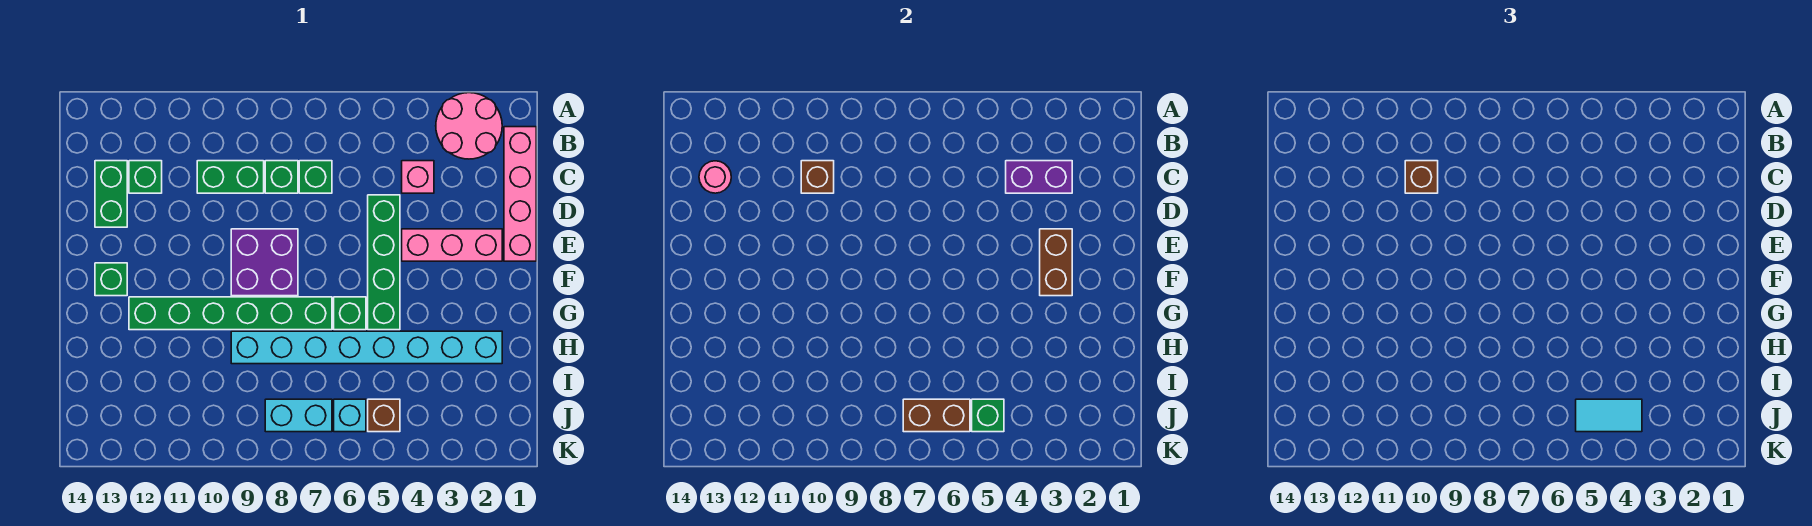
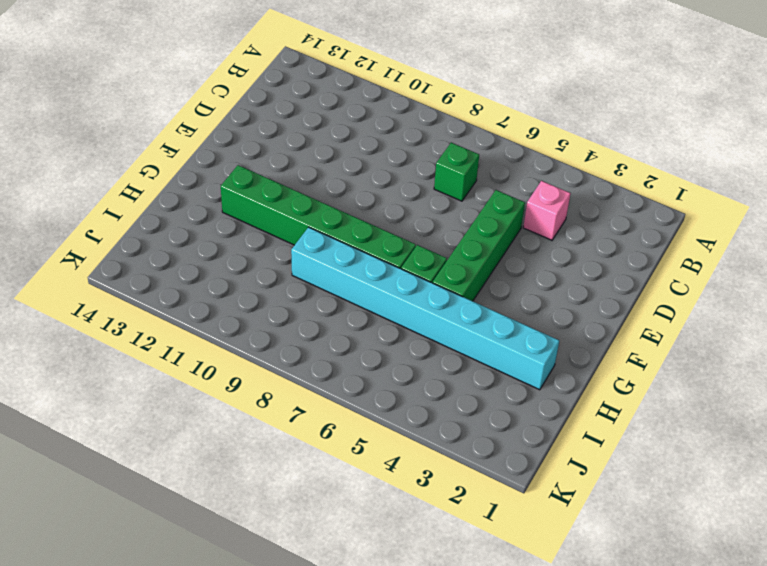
none -> pink round brick A2:B3 level 1
none -> pink brick B1:E1 level 1
none -> green brick C8 level 1

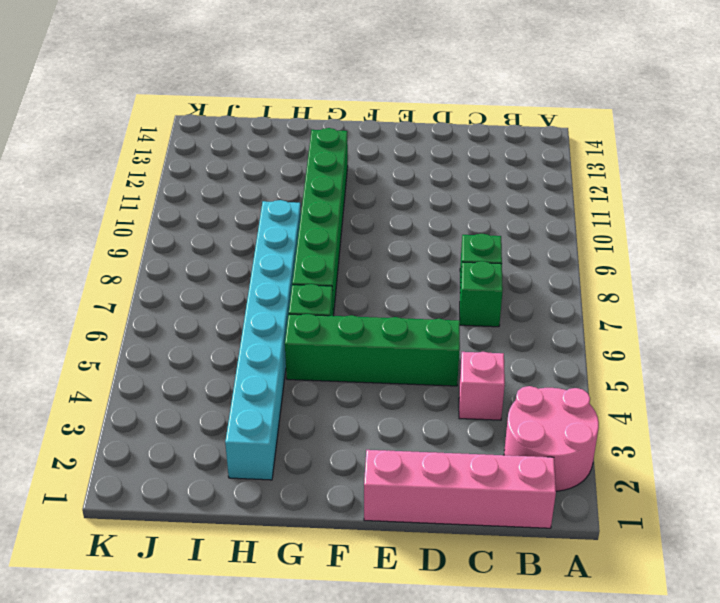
none -> green brick C9:C10 level 1
none -> green brick C12 level 1
none -> green brick C13:D13 level 1

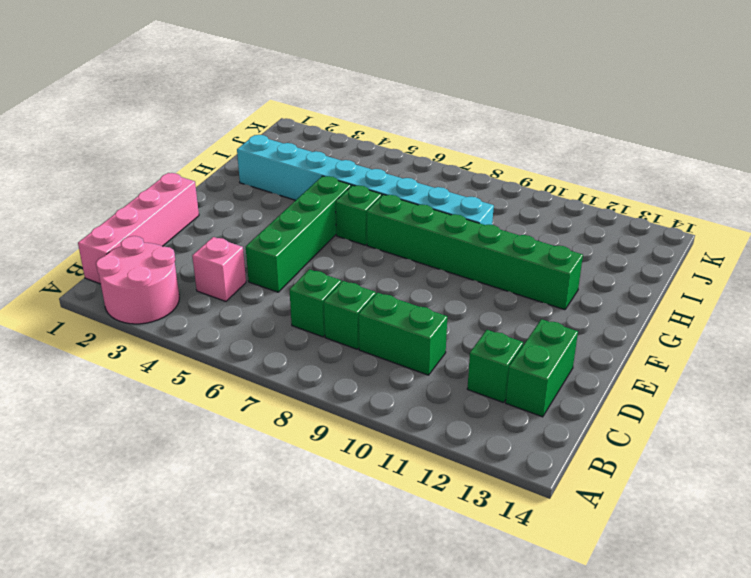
none -> pink brick E2:E4 level 1
none -> purple brick E8:F9 level 1
none -> green brick F13 level 1

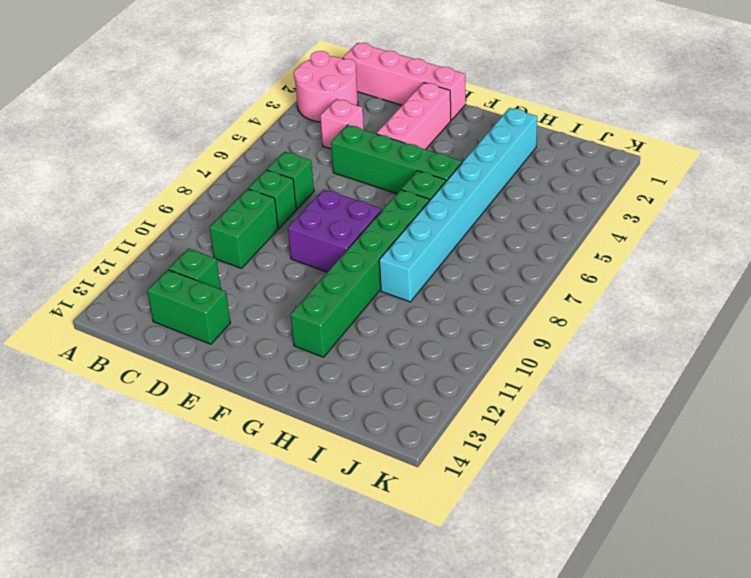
none -> green brick F13 level 1
none -> brown brick J5 level 1
none -> cyan brick J6 level 1

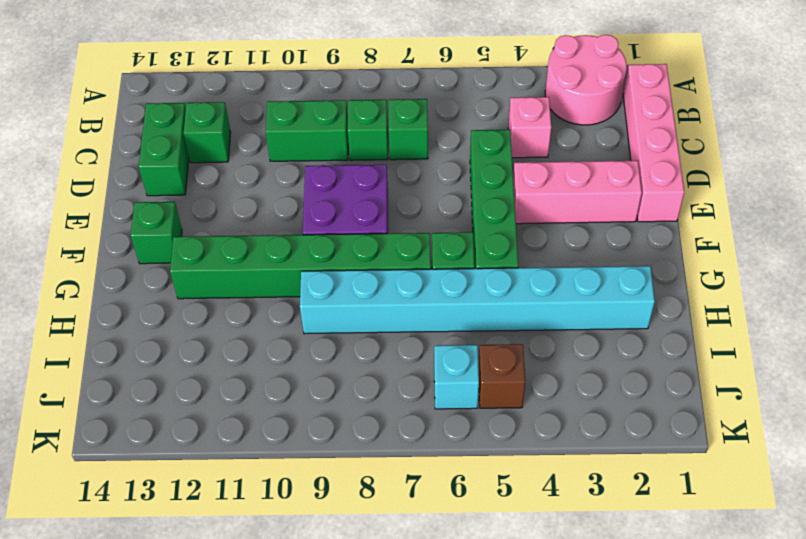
none -> cyan brick J7:J8 level 1
none -> purple brick C3:C4 level 2
none -> brown brick C10 level 2

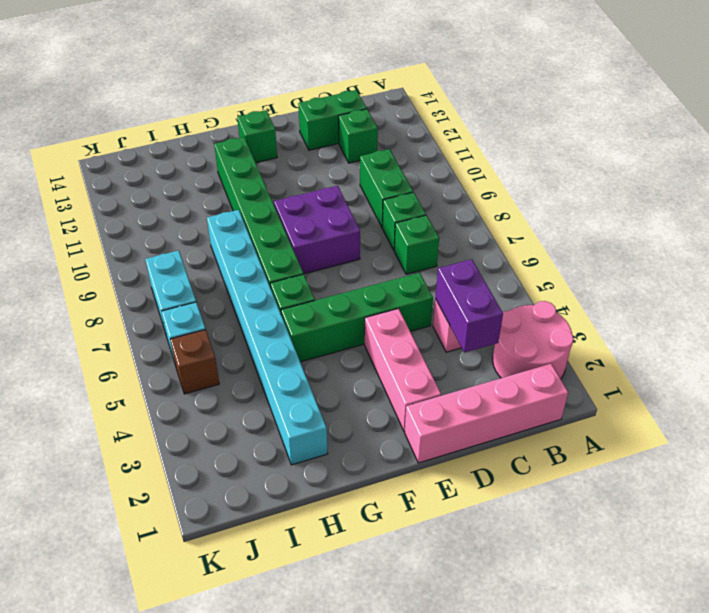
none -> brown brick C10 level 2
none -> pink round brick C13 level 2
none -> brown brick E3:F3 level 2

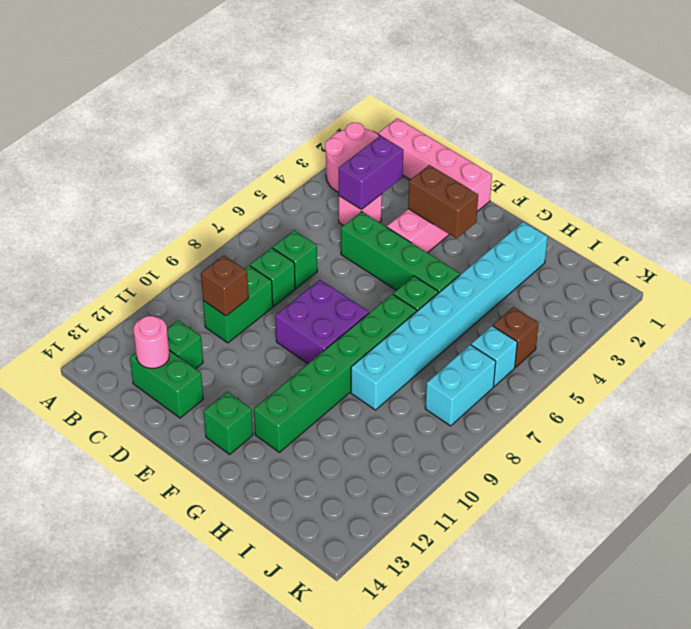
none -> green brick J5 level 2
none -> brown brick J6:J7 level 2
none -> brown brick C10 level 3

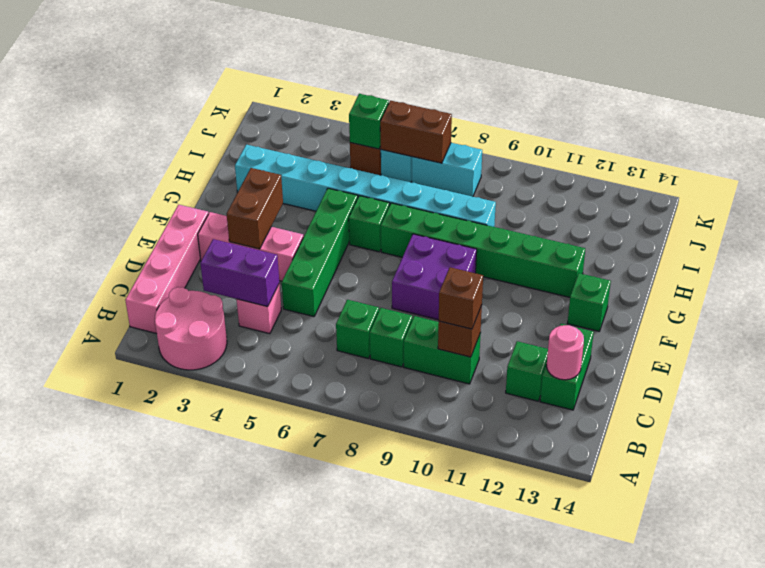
none -> cyan tile J4:J5 level 3

